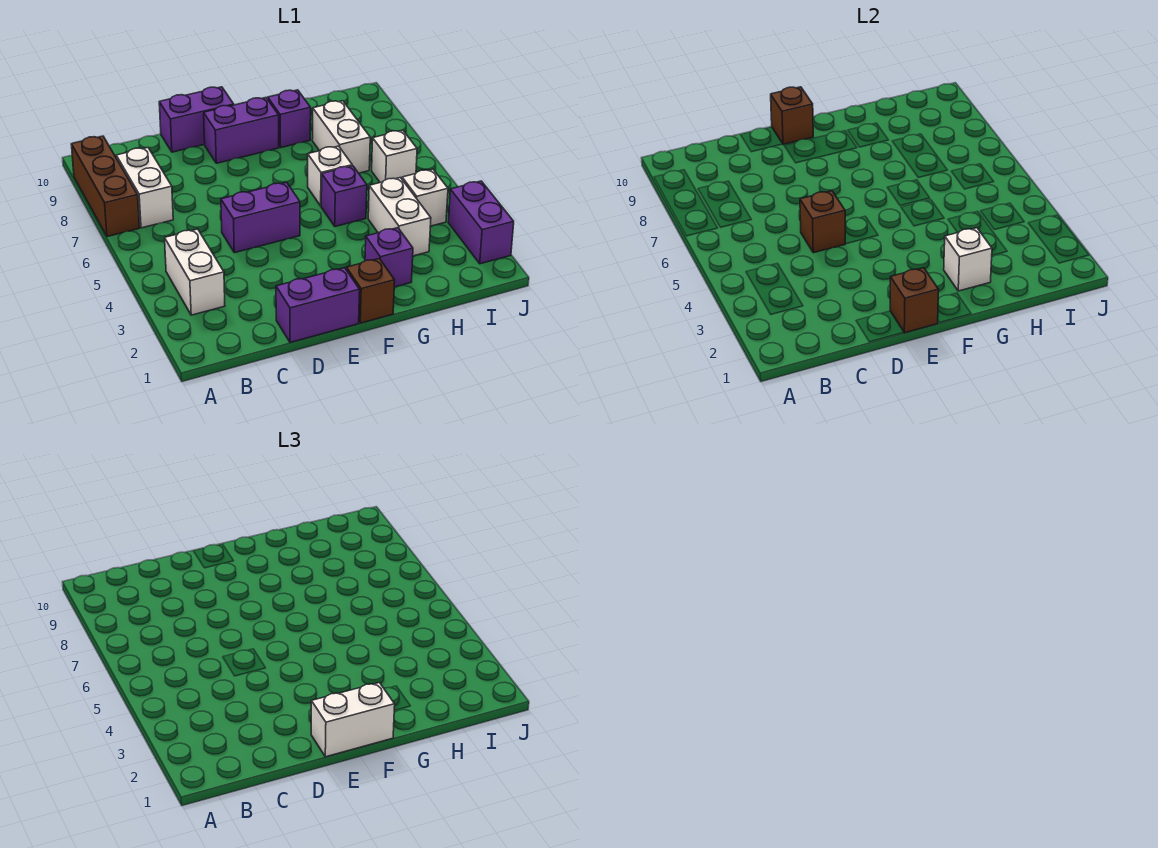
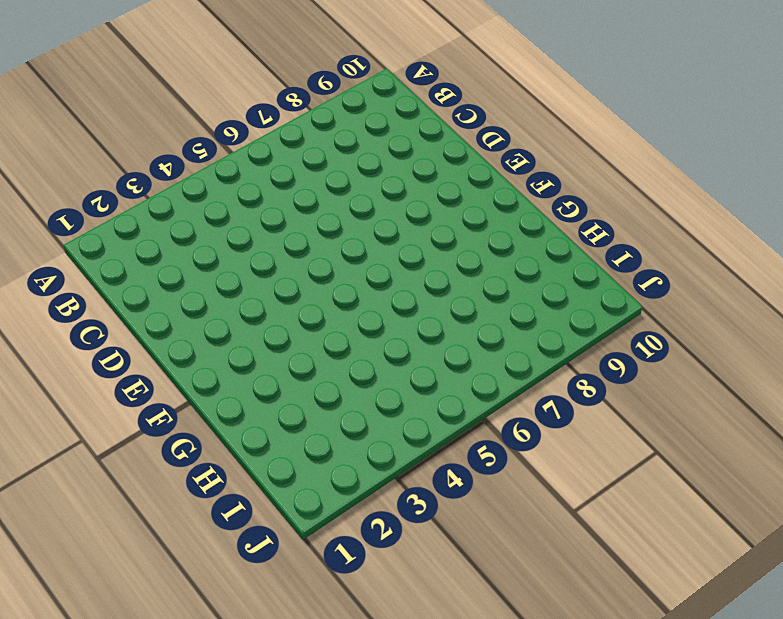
none -> brown brick A7:A9 level 1
none -> white brick B3:B4 level 1
none -> white brick B7:B8 level 1

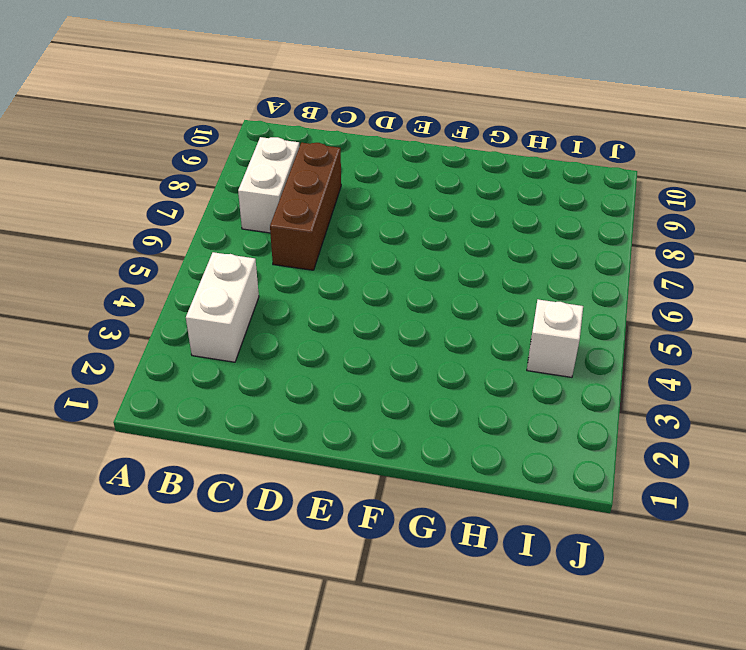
brown brick C6:C8 level 1 -> brown brick A7:A9 level 1
none -> purple brick D1:E1 level 1
none -> purple brick D5:E5 level 1
none -> purple brick D10:E10 level 1

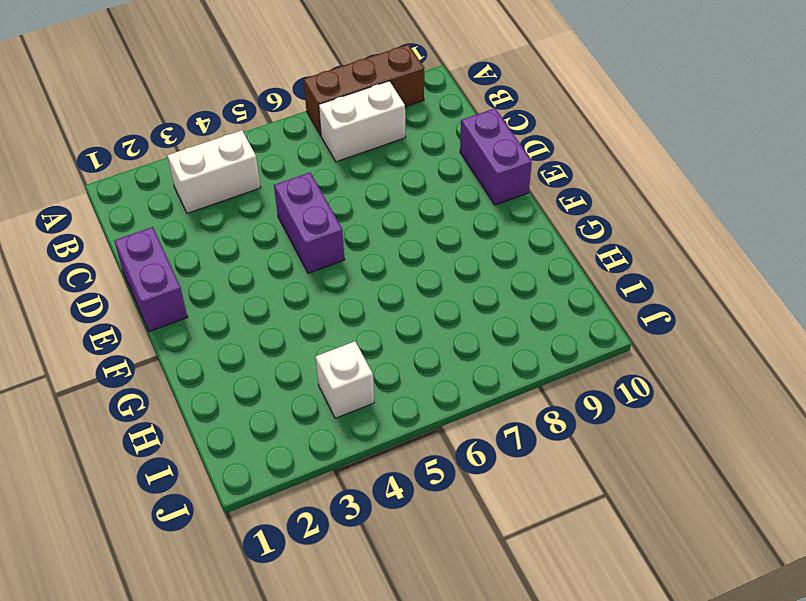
none -> purple brick E9:F9 level 1
none -> brown brick F1 level 1
none -> purple brick G2 level 1

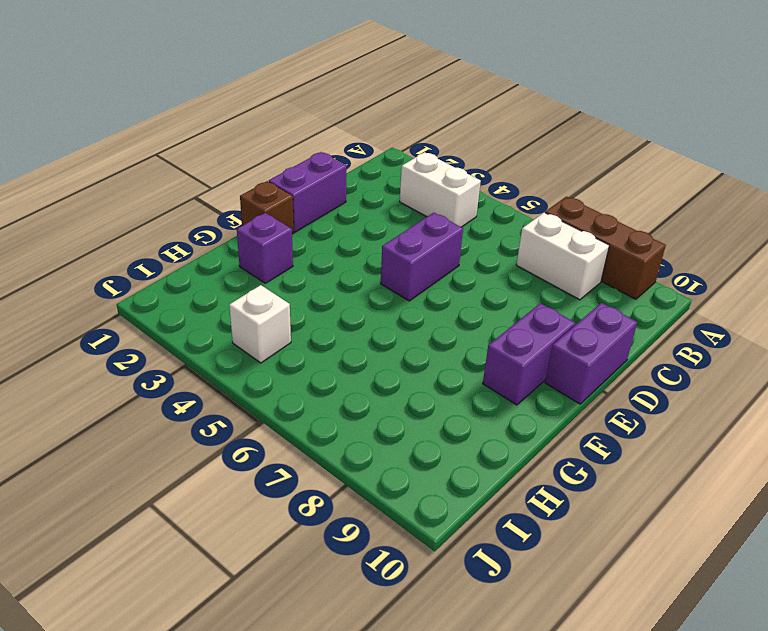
none -> purple brick G5 level 1
none -> white brick G6 level 1
none -> purple brick G9 level 1

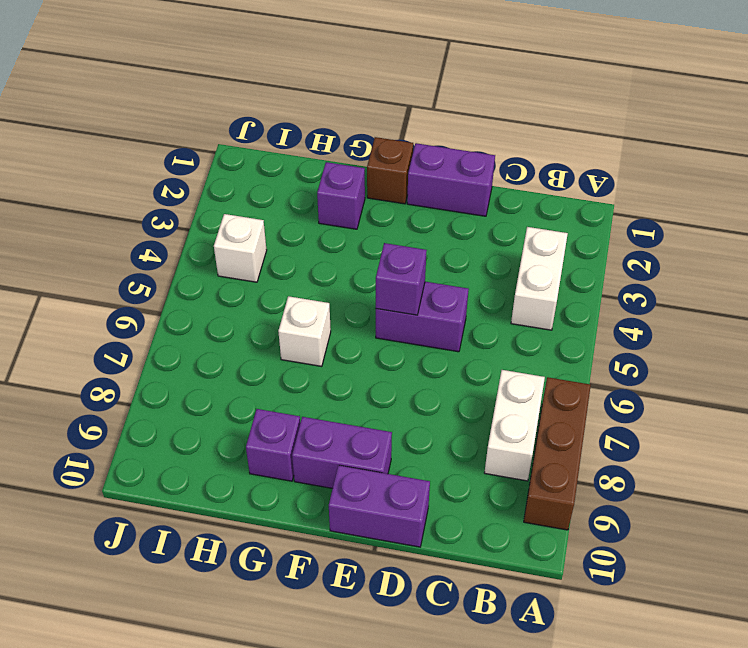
purple brick E5 level 2 -> purple brick G5 level 1
none -> white brick H3:H4 level 1
none -> white brick H7:H8 level 1
none -> white brick I6 level 1

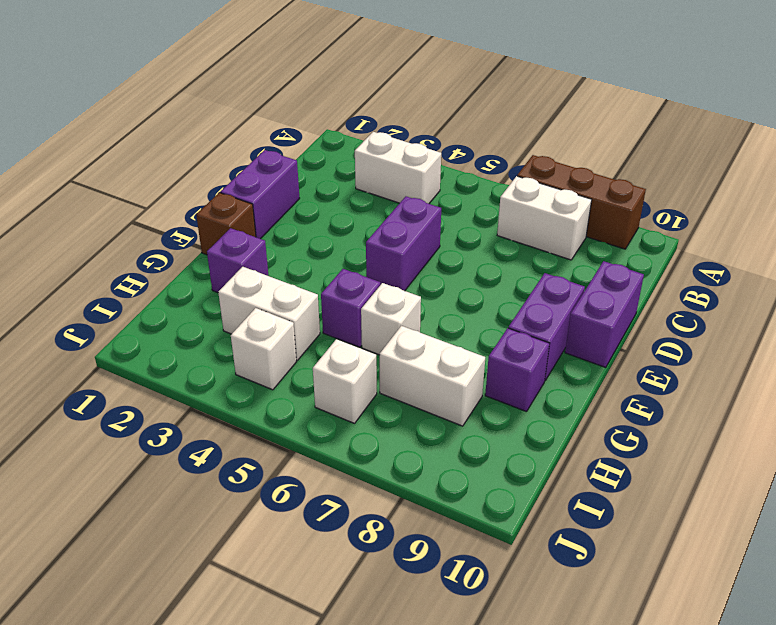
none -> purple brick J2:J3 level 1
none -> brown brick D5 level 2
none -> brown brick E1 level 2

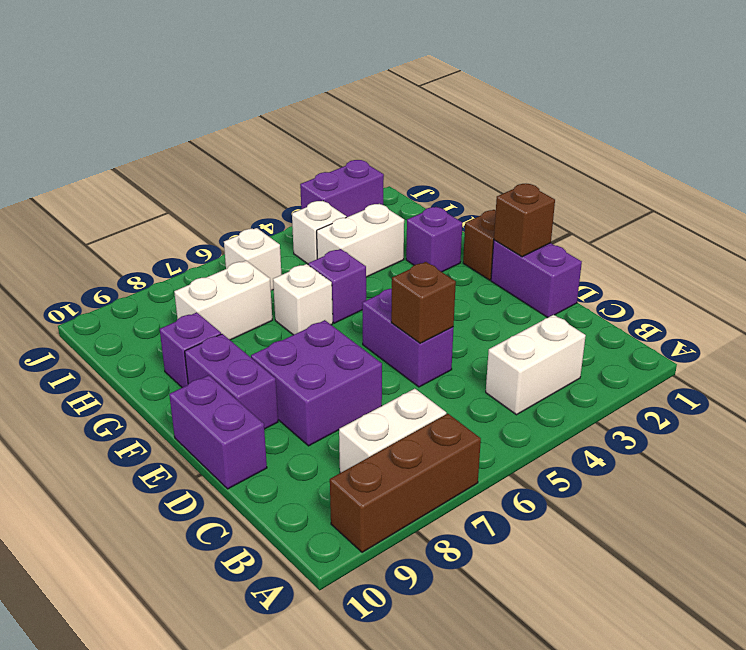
purple brick D7:E8 level 1 -> none
none -> brown brick E10 level 2
none -> white brick G2 level 2
none -> white brick E1:F1 level 3

